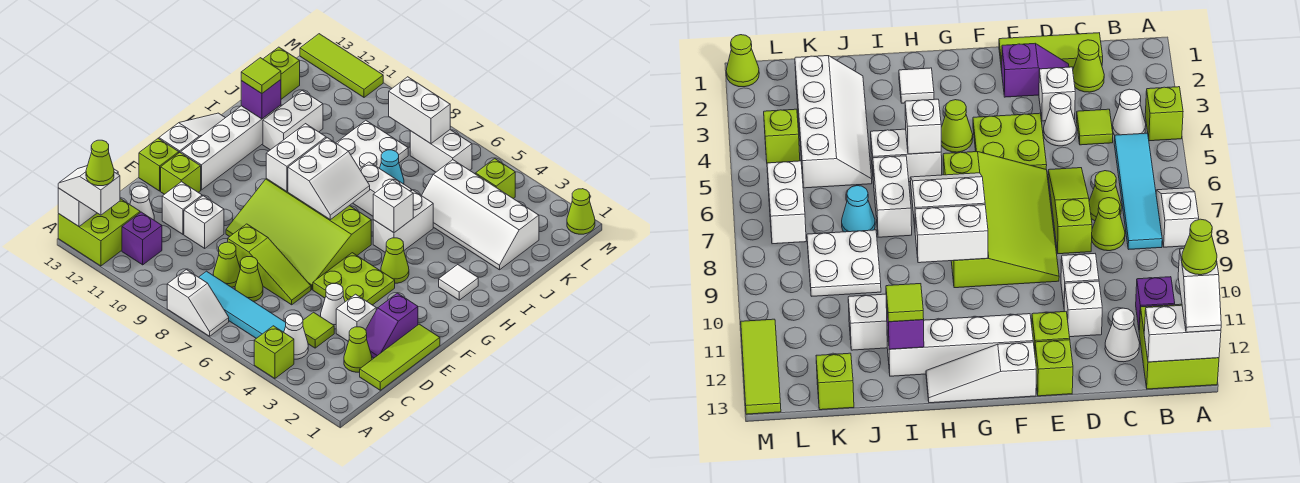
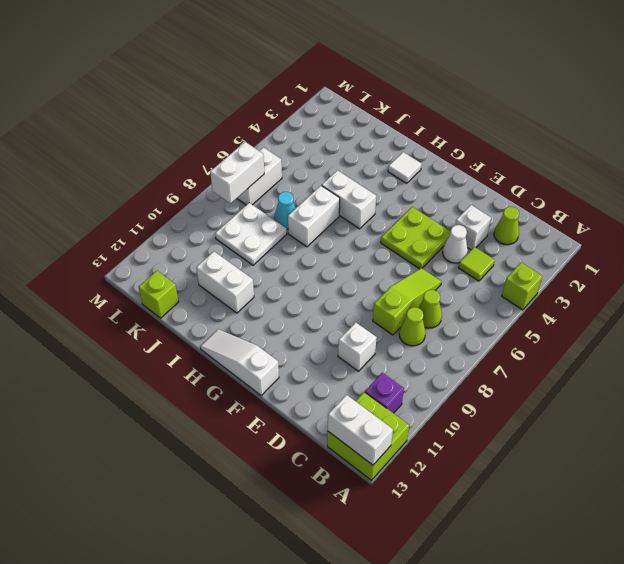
none -> white slope A7:A8 level 1 top 8
none -> white cone B4 level 1
none -> cyan tile B5:B8 level 1
none -> lime tile C1:E1 level 1

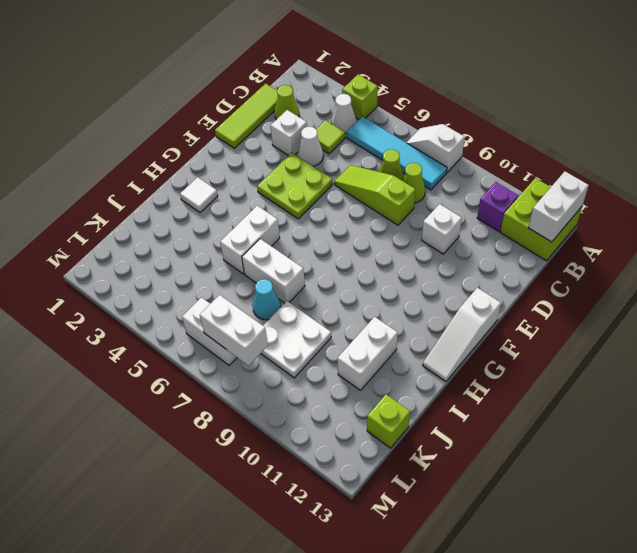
none -> white cone C12 level 1
none -> purple slope D2:E2 level 1 top E
none -> white brick D11 level 1
none -> lime slope E6:G9 level 1 top G

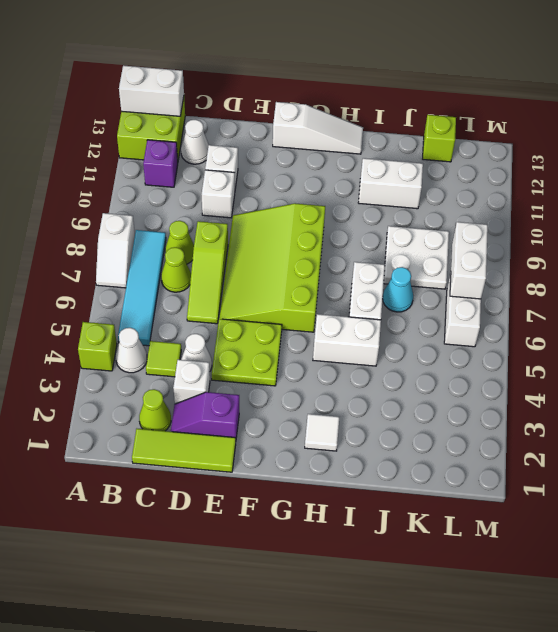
none -> lime brick E12 level 1
none -> lime brick E13 level 1
none -> white brick F12:I12 level 1
none -> lime cone G4 level 1

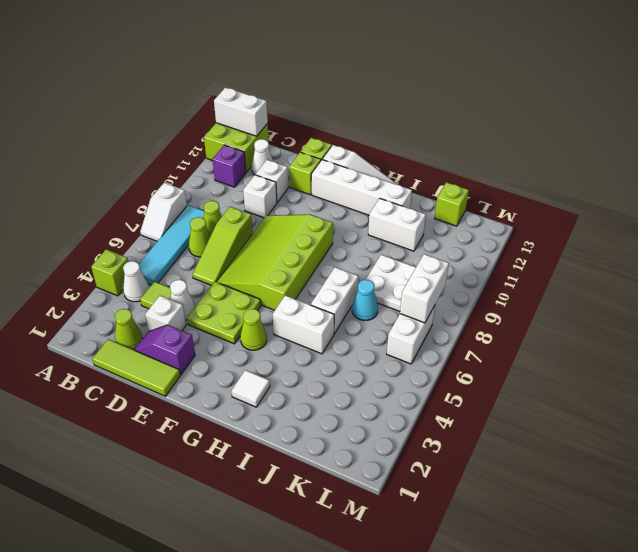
none -> white slope J2:K5 level 1 top K
none -> lime brick L4 level 1
none -> lime cone M1 level 1
none -> lime tile M11:M13 level 1

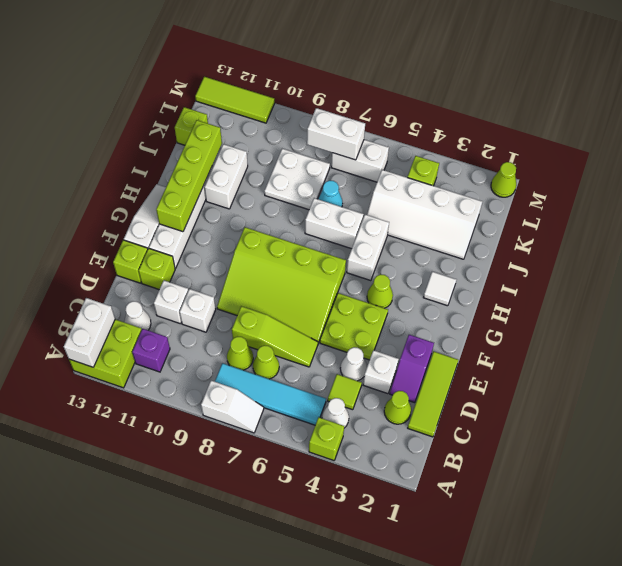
lime brick G12:J12 level 2 -> purple brick I12 level 2
none -> white slope G7:H8 level 2 top 8
none -> white brick G9:H9 level 2
none -> white brick H5 level 2
none -> white slope A12:A13 level 3 top 12

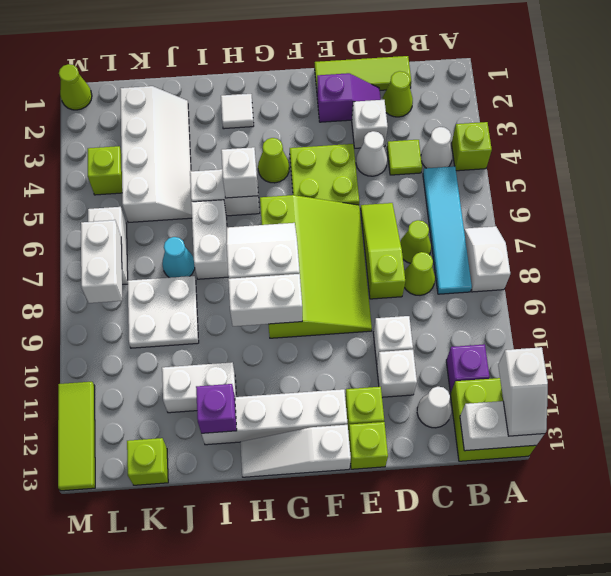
none -> lime tile I12 level 3
none -> lime cone A12 level 4

